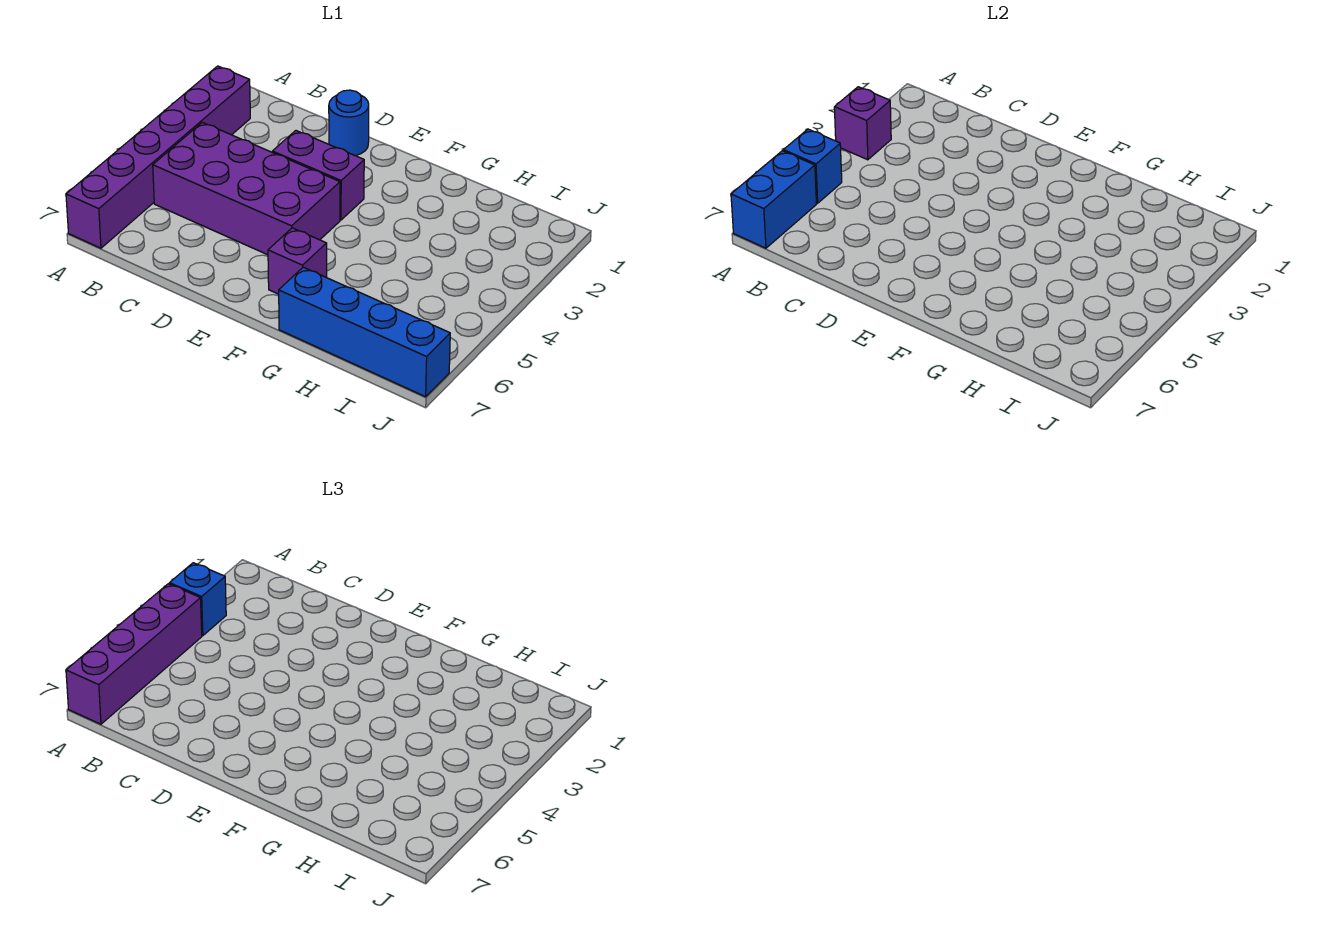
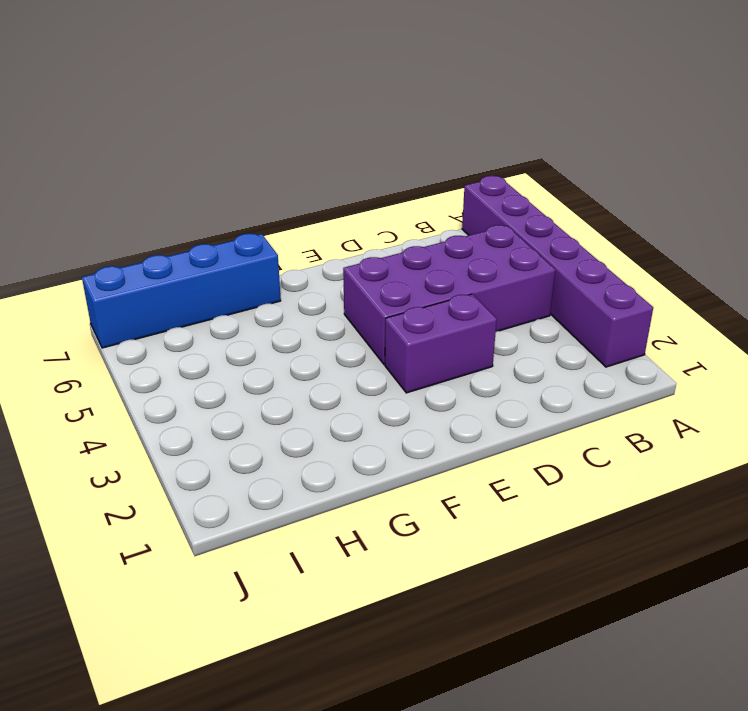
none -> blue round brick D1 level 1
none -> purple brick F6 level 1

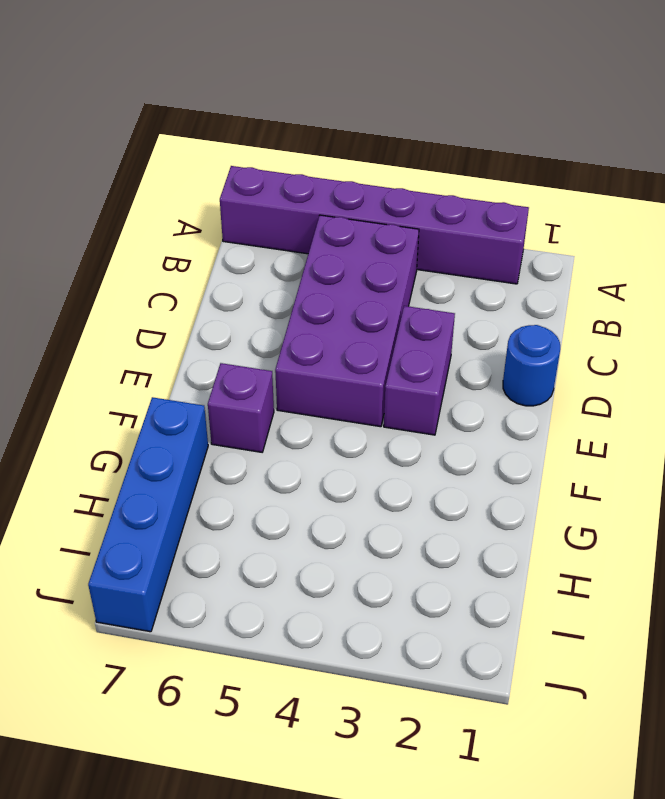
none -> purple brick A3 level 2
none -> blue brick A5 level 2

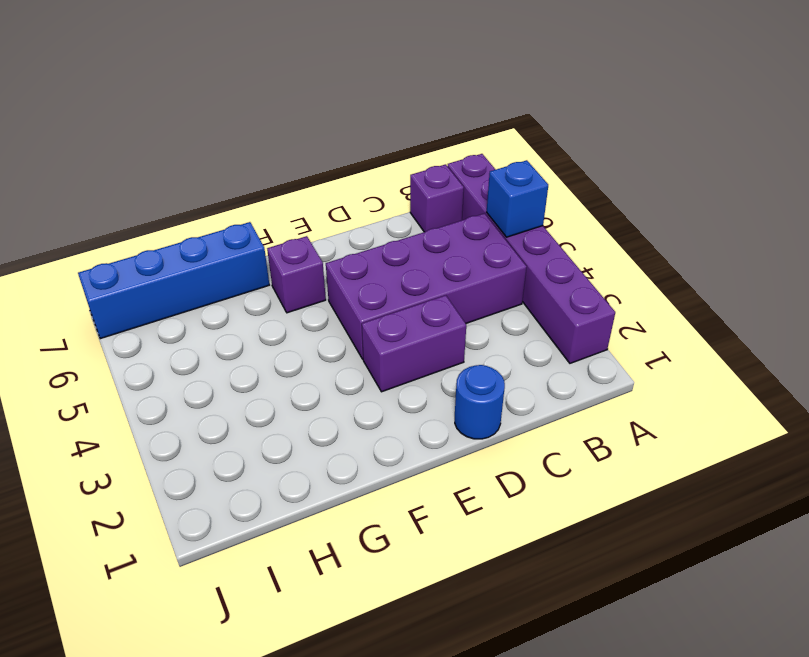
purple brick B7 level 1 -> purple brick A3 level 2
none -> blue brick A6:A7 level 2
none -> blue brick A3 level 3

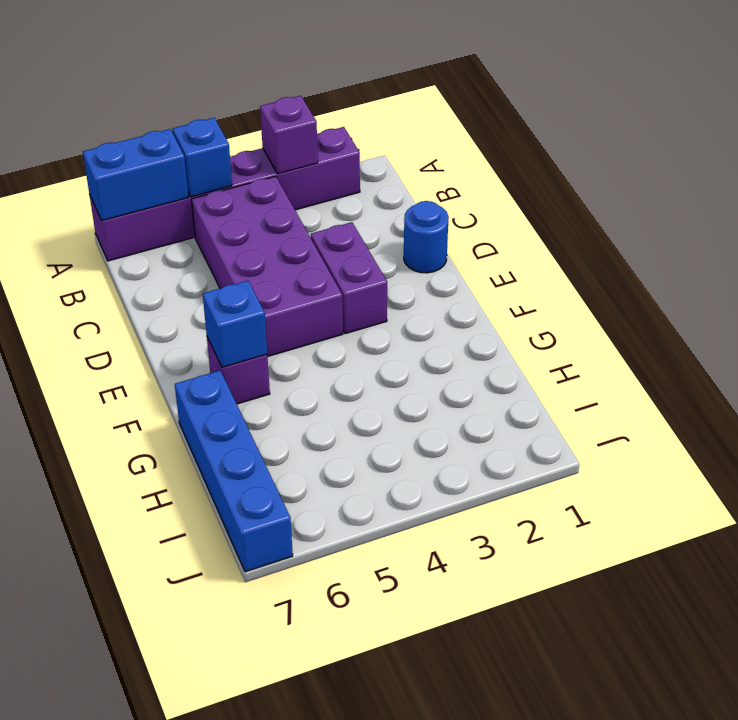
blue brick F6 level 2 -> blue brick A3 level 3
none -> purple brick A4:A7 level 3

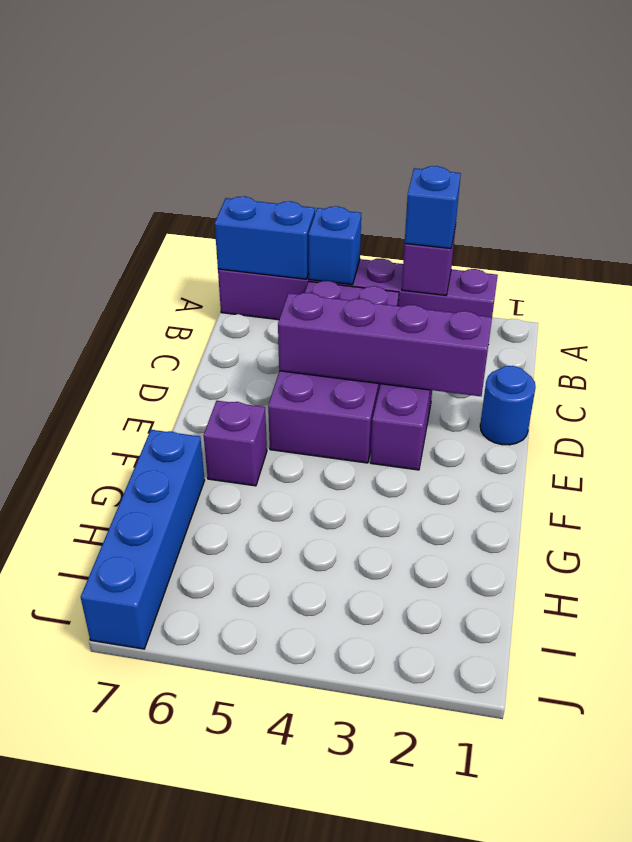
purple brick D2:D5 level 2 -> purple brick A4:A7 level 3

